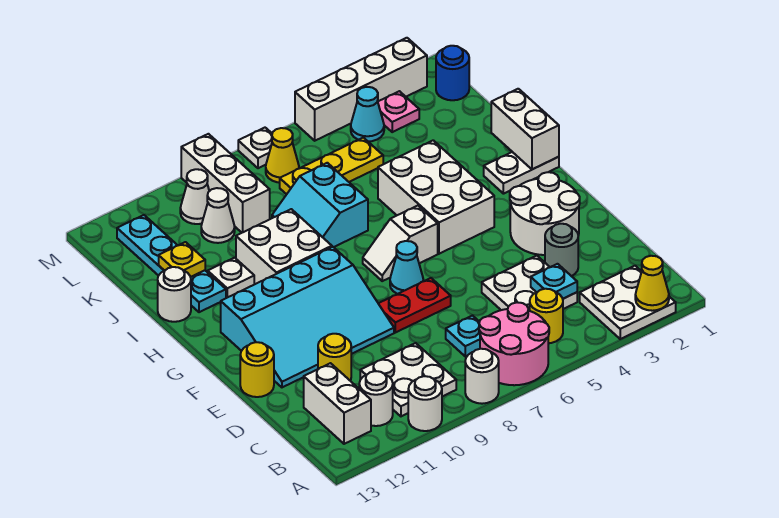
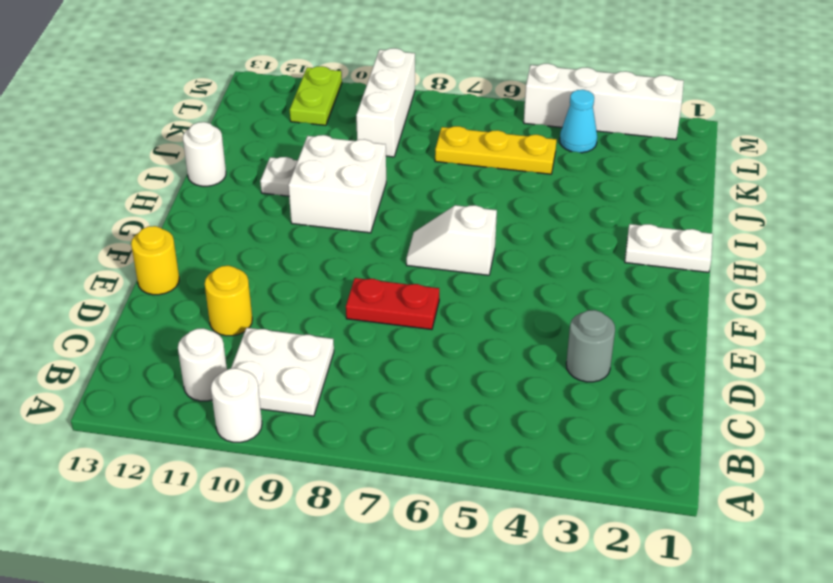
lime plate L11:M11 level 1 -> none
none -> white plate A2:B3 level 1
none -> pink round brick A6:B7 level 1
none -> white round brick A8 level 1
none -> yellow round brick B5 level 1

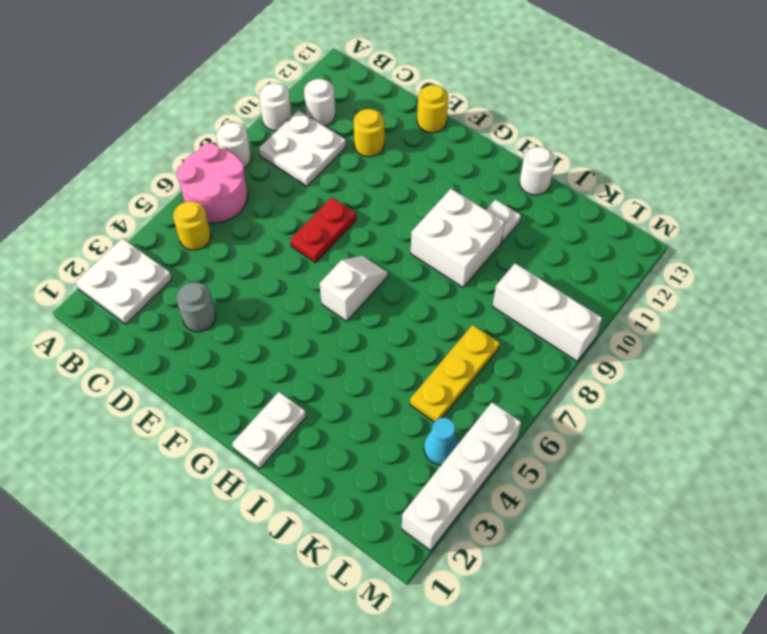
none -> white brick B12:C12 level 1
none -> white plate C4:D5 level 1
none -> cyan plate C7 level 1
none -> white round brick E2:F3 level 1

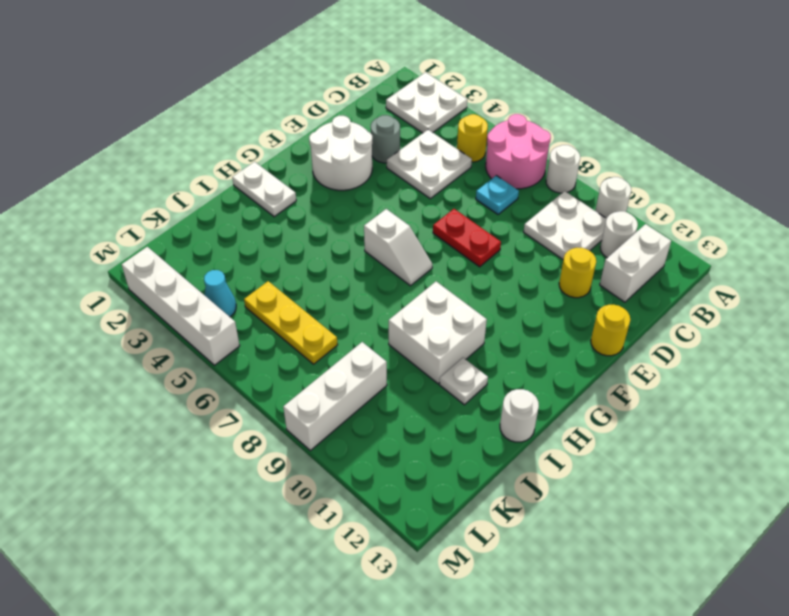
none -> cyan slope E9:G12 level 1 top G
none -> cyan cone F7 level 1
none -> white brick G4:I5 level 1
none -> cyan slope I7:J8 level 1 top 7

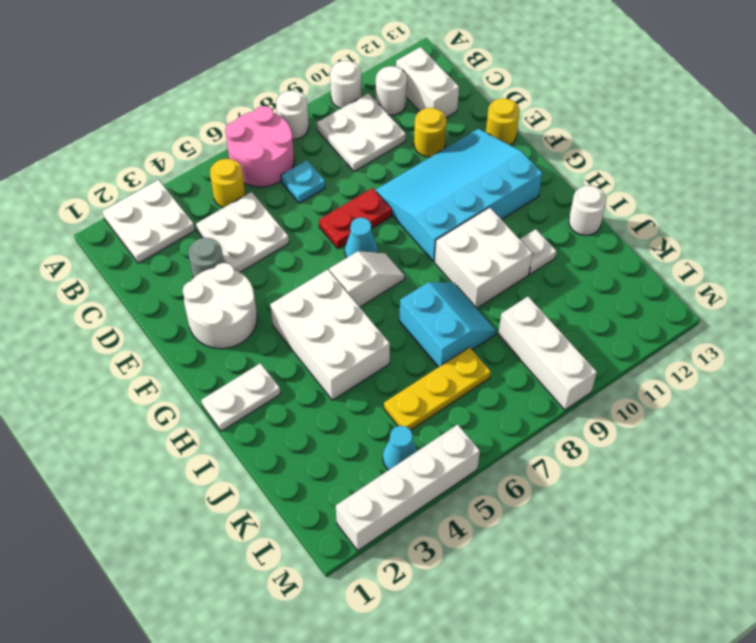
none -> cyan plate I12:L12 level 1
none -> white cone K10 level 1
none -> blue round brick L1 level 1
none -> pink plate L3 level 1

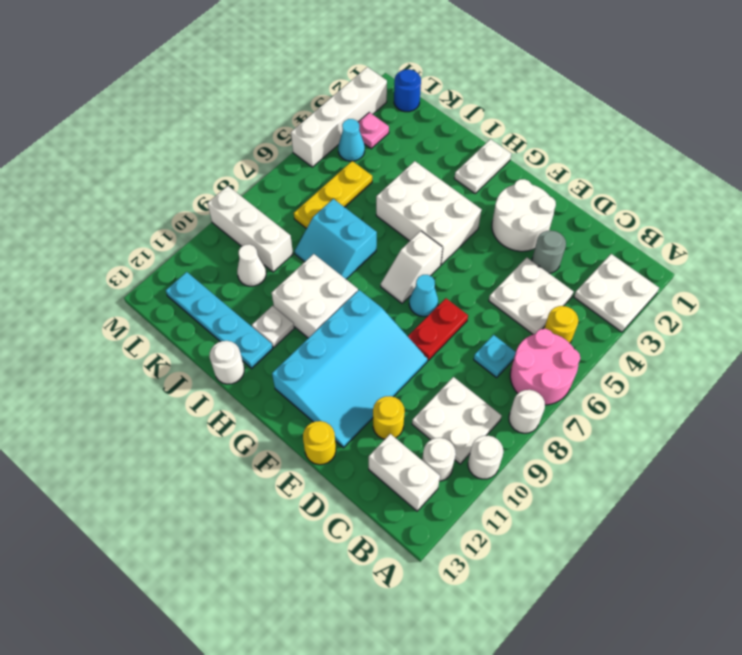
none -> yellow cone L7 level 1
none -> white cone L10 level 1
none -> white plate M7 level 1
none -> yellow cone A2 level 2

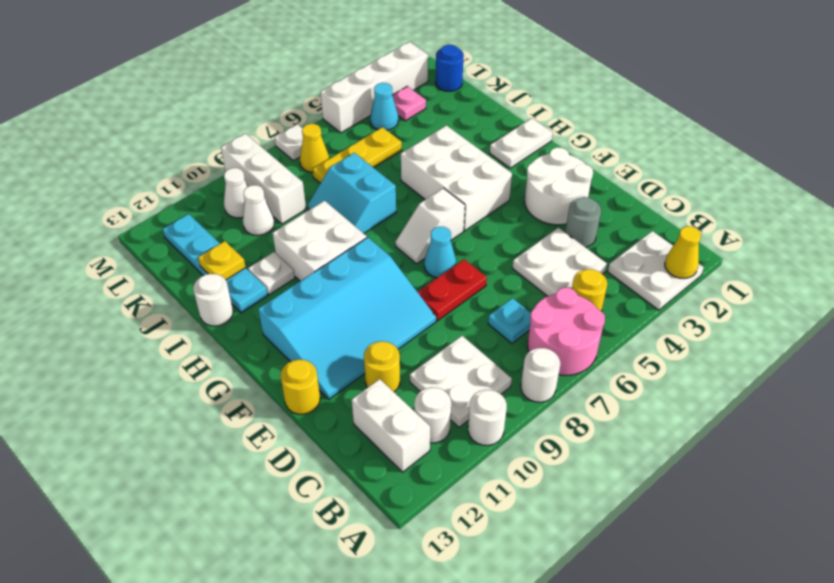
none -> cyan plate C4 level 2
none -> white brick H1:I1 level 2

